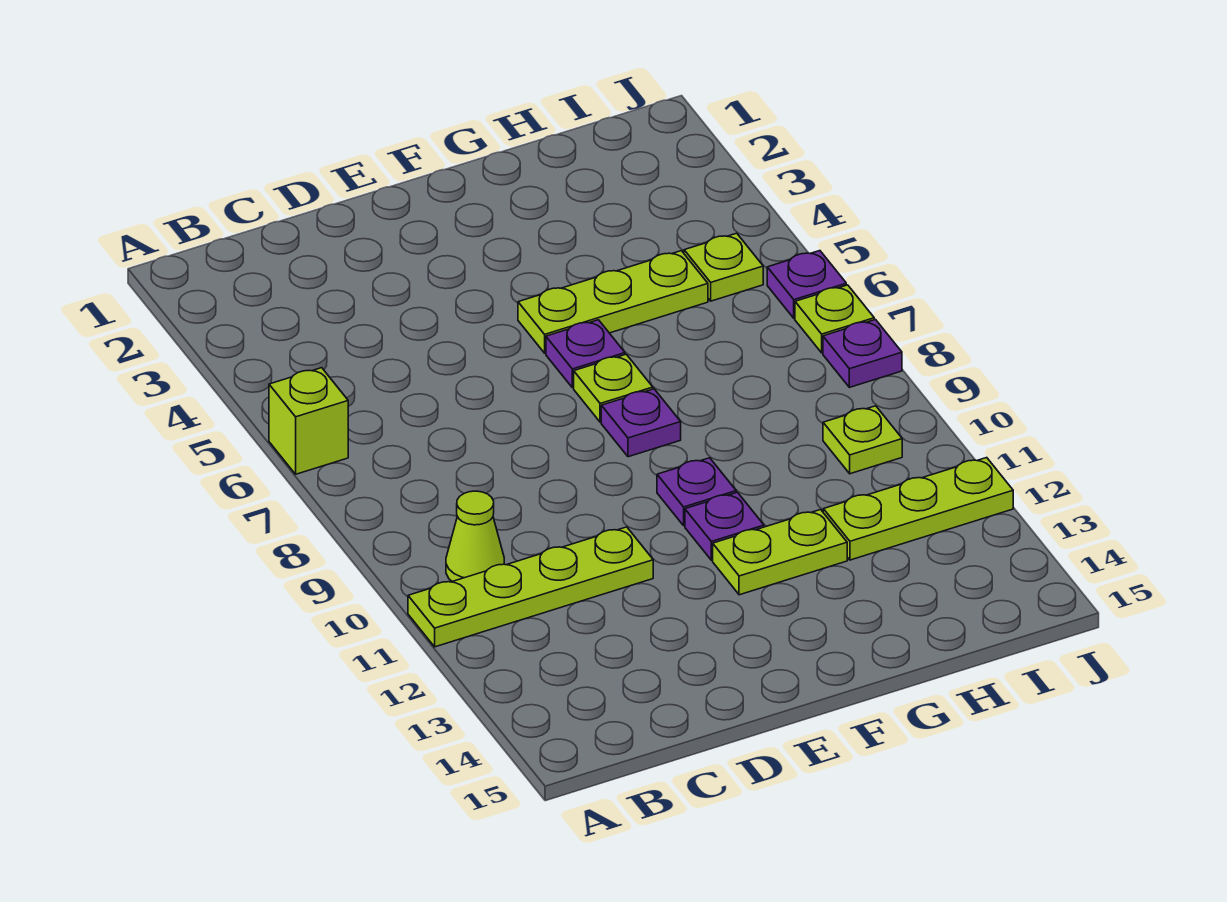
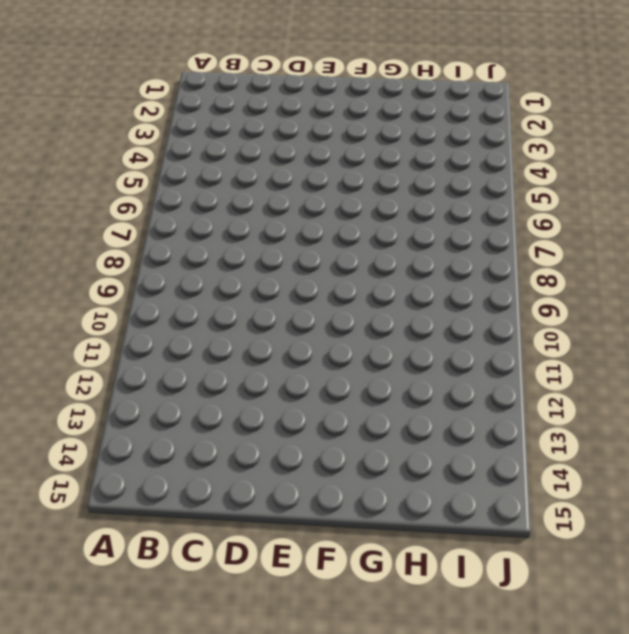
none -> lime brick A6 level 1
none -> lime plate A11:D11 level 1
none -> lime cone B10 level 1

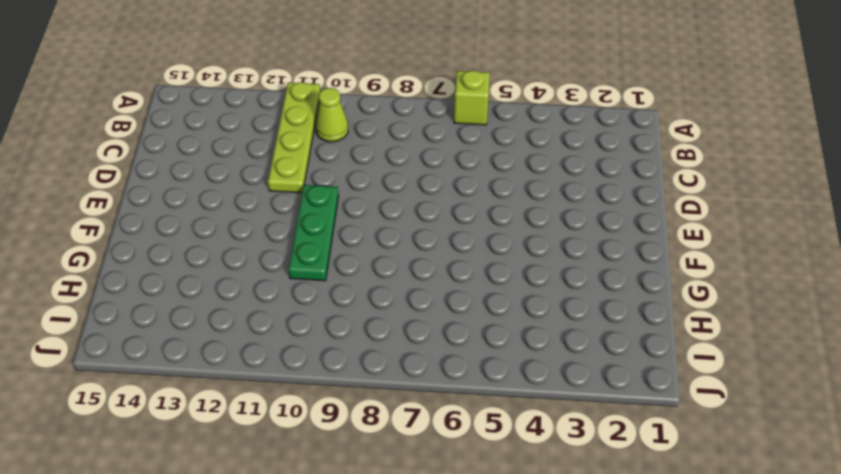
green plate E10:G10 level 1 -> purple plate F10 level 1
none -> lime plate F5:H5 level 1
none -> purple plate F6 level 1
none -> lime plate F7 level 1

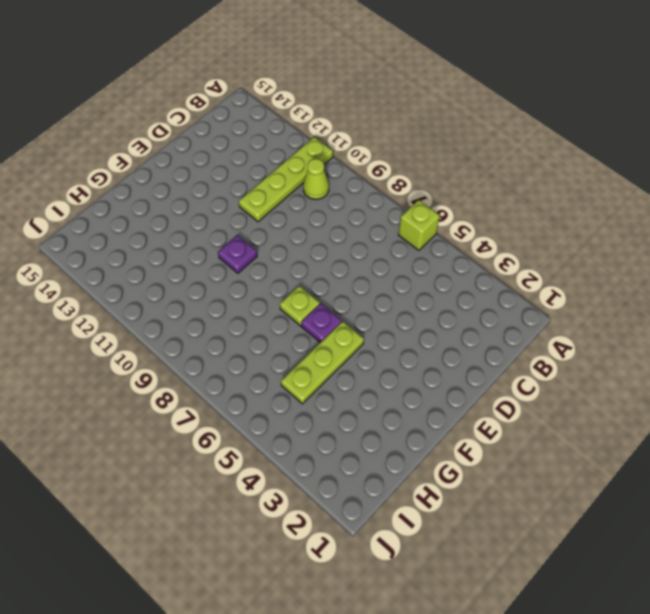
none -> purple plate F8 level 1
none -> purple plate F11 level 1
none -> lime plate F12:G12 level 1

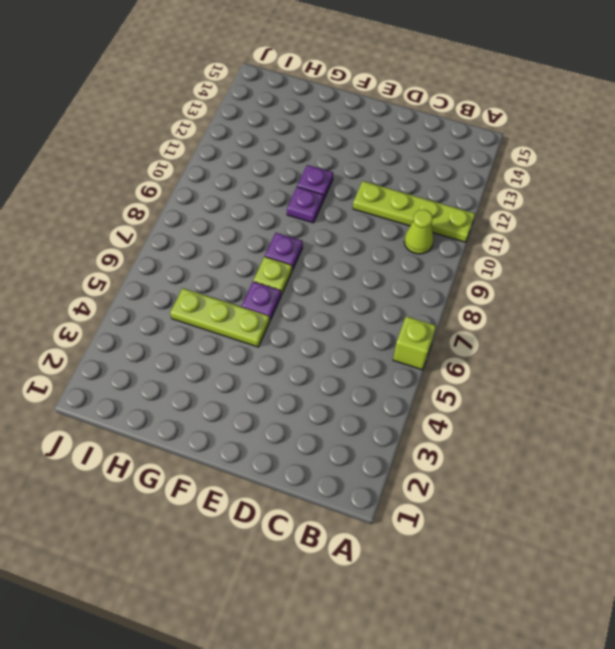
none -> lime plate F12:G12 level 1
none -> lime plate H12:J12 level 1
none -> lime plate I5 level 1

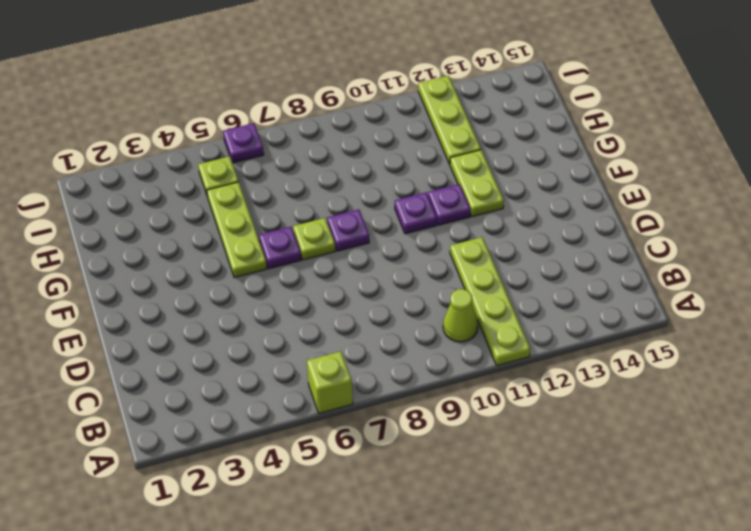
none -> lime plate I10 level 1
none -> lime plate J7 level 1
none -> purple plate J8 level 1

